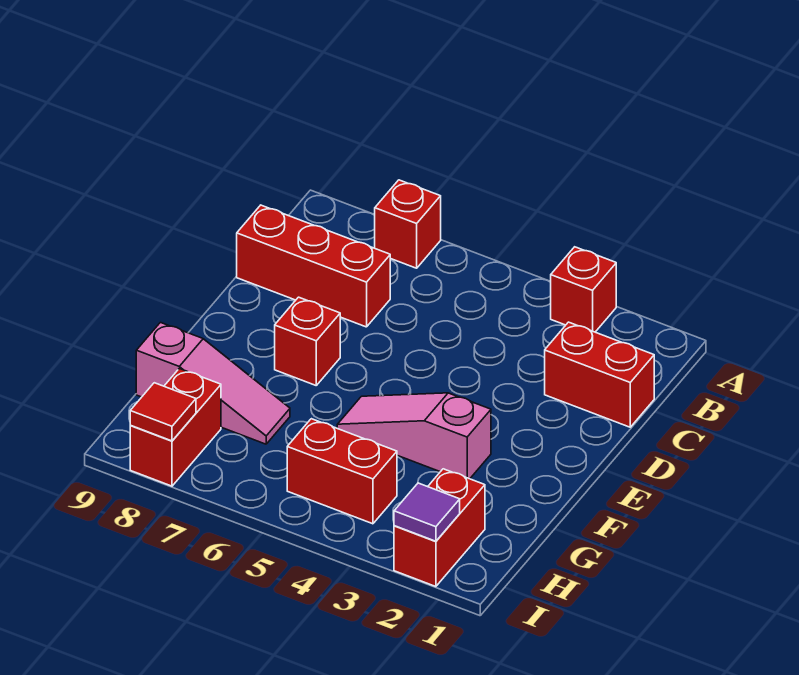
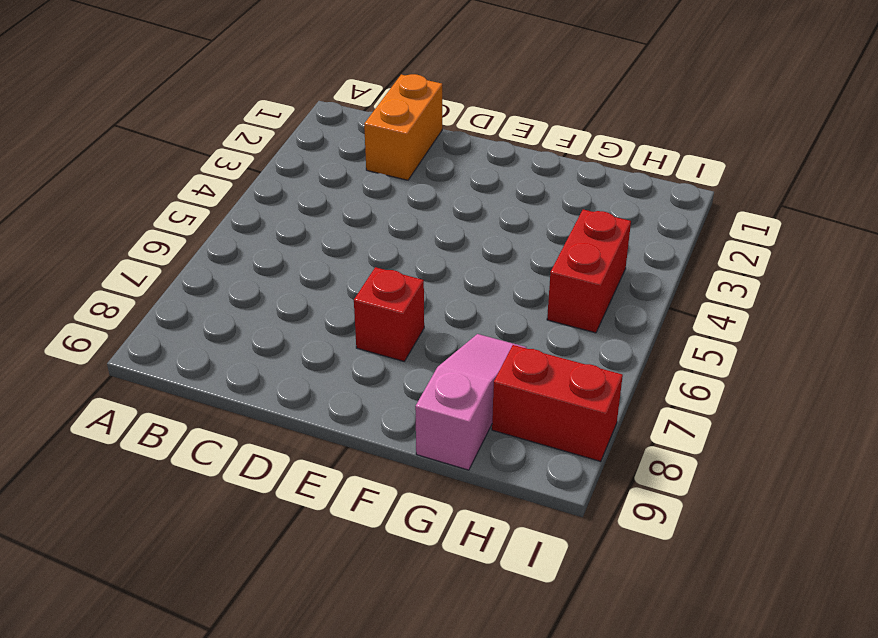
orange brick C1:C2 level 1 -> red brick C1:C2 level 1
none -> red brick A3 level 1
none -> red brick A7 level 1
none -> red brick C7:C9 level 1

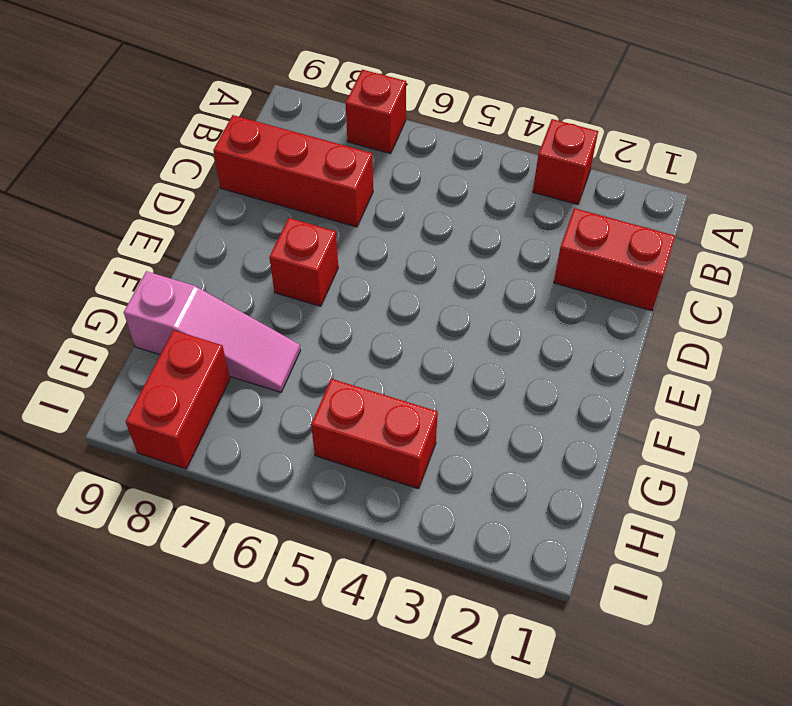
none -> pink slope F3:F5 level 1 top 3
none -> red brick H2:I2 level 1
none -> purple tile I2 level 2

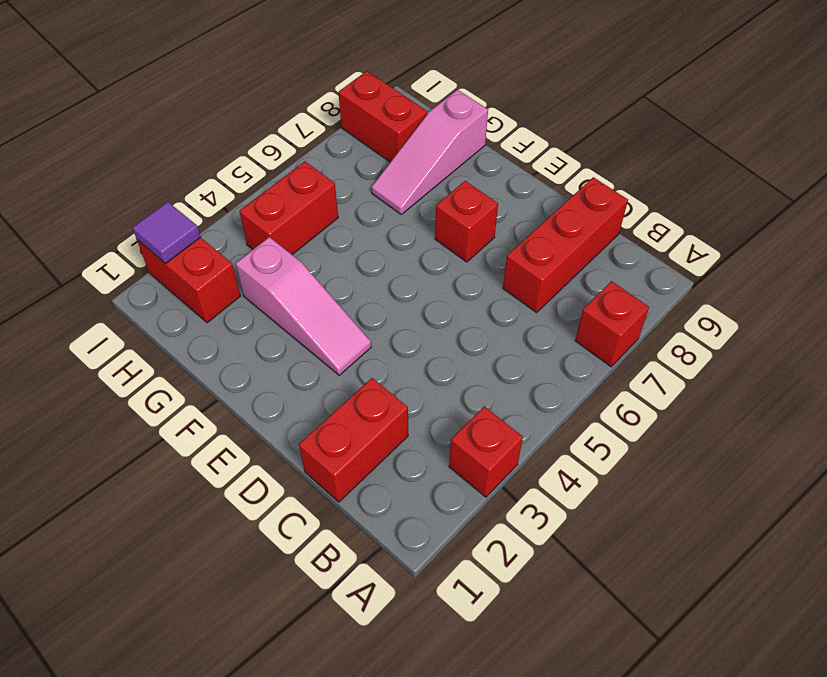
pink slope E3:G3 level 1 top G -> pink slope F3:F5 level 1 top 3
none -> red tile I8 level 2

